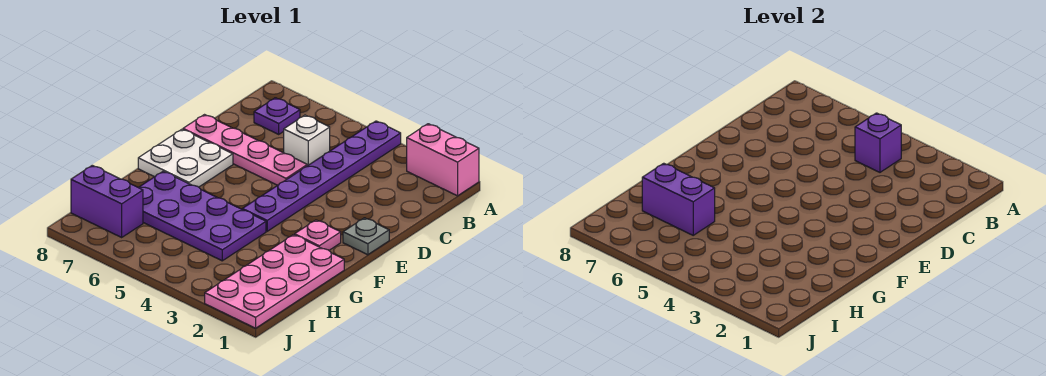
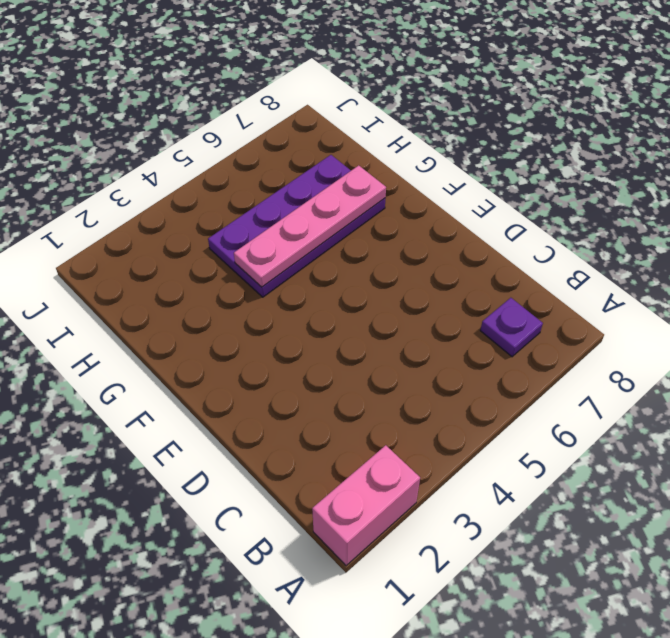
pink plate G4:G7 level 2 -> pink plate D5:D8 level 1
none -> purple plate A4:F4 level 1
none -> white brick C5 level 1
none -> grey plate E1 level 1

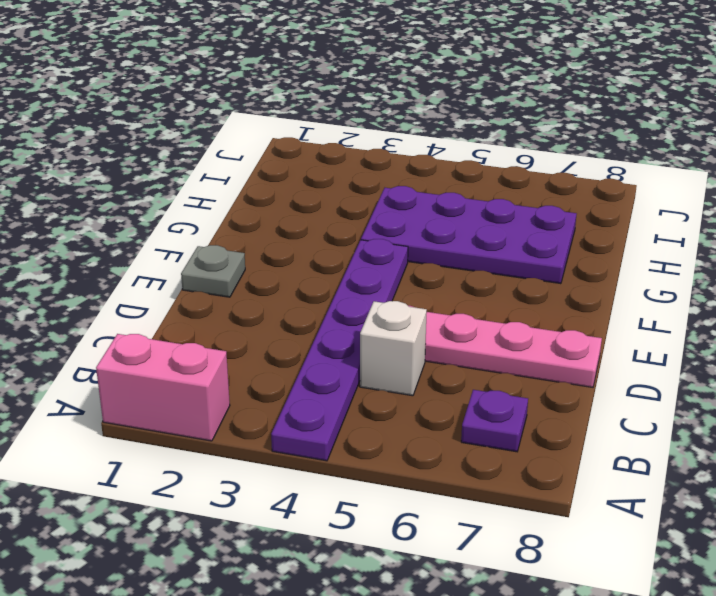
none -> white plate E7:F8 level 1
none -> pink plate F2 level 1
none -> pink plate G1:J2 level 1

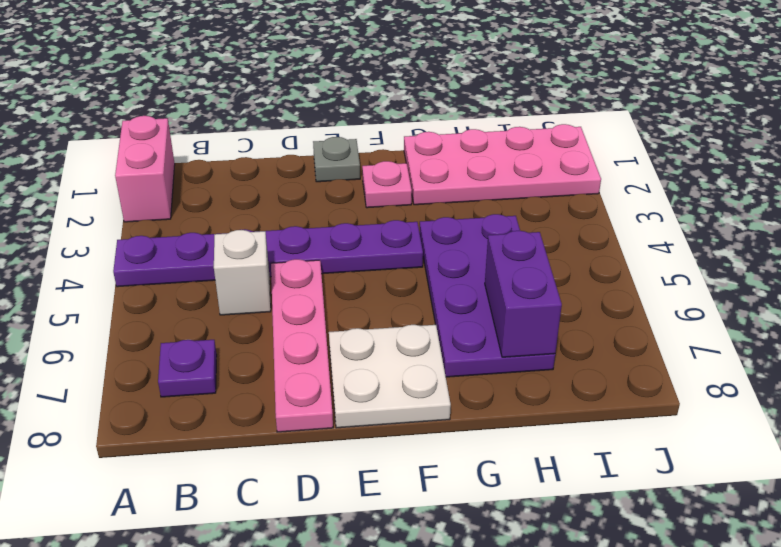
none -> purple brick I7:I8 level 1
none -> purple brick B4 level 2

